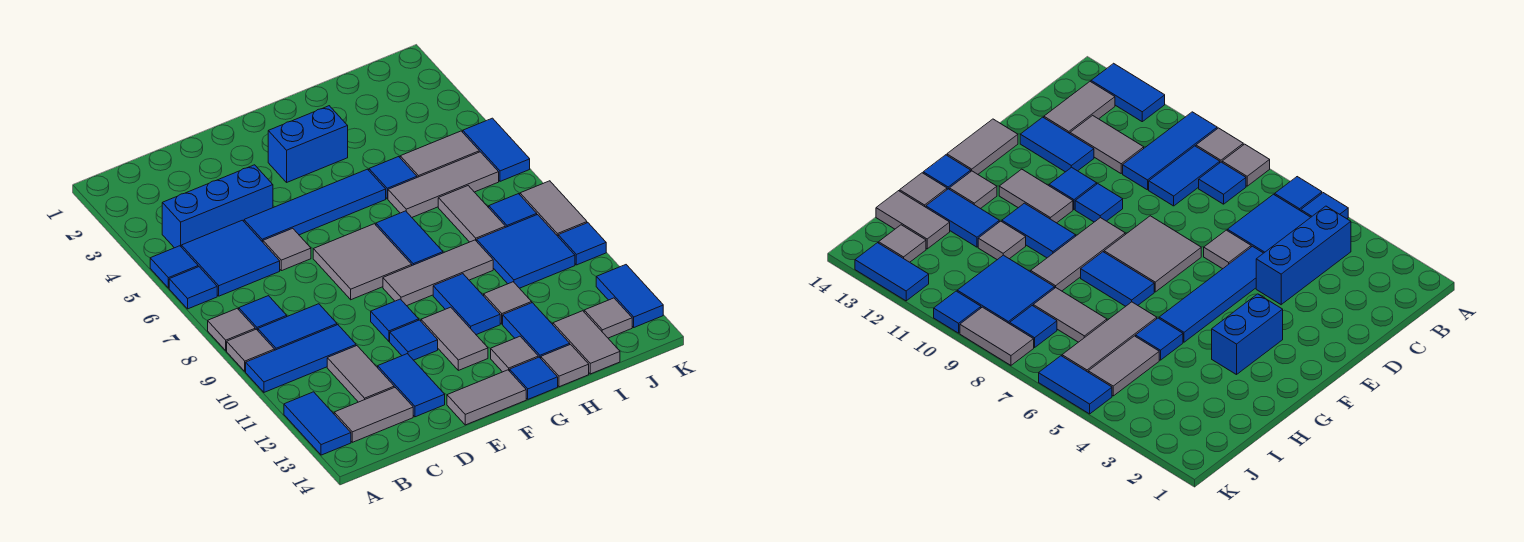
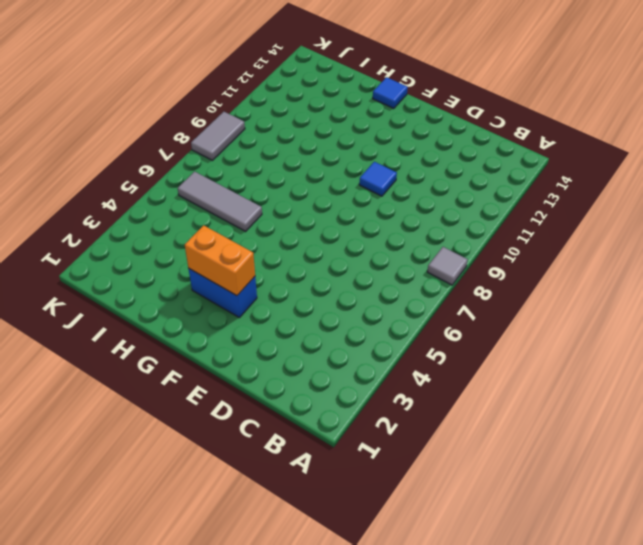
orange brick F3:G3 level 2 -> none
none -> blue tile A5 level 1
none -> blue tile A6 level 1
none -> grey tile A9 level 1
none -> blue tile A10:C10 level 1

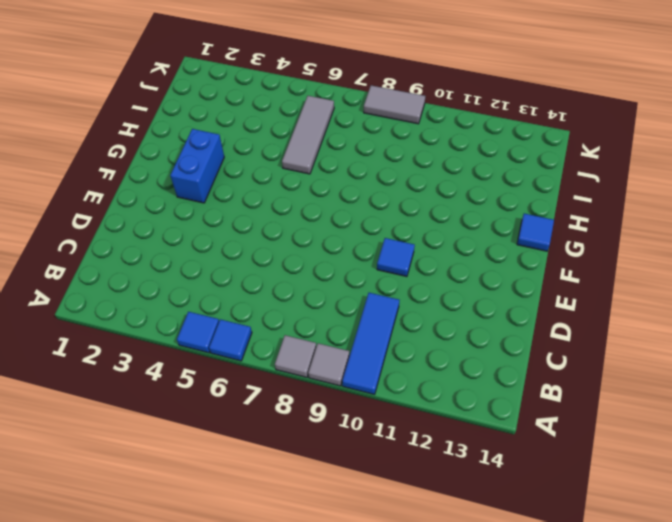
none -> blue tile A12:A13 level 1
none -> blue brick B4:D4 level 1
none -> blue tile B5:C6 level 1
none -> blue tile B8 level 1

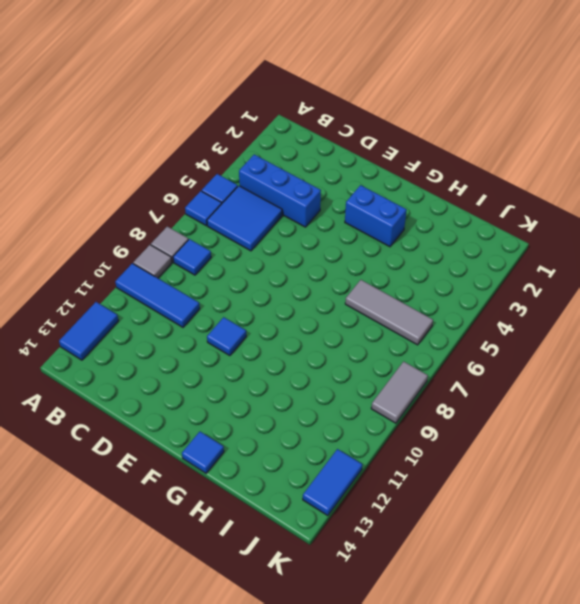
none -> blue tile B9:C9 level 1
none -> grey tile B13:C13 level 1
none -> grey tile C11:C12 level 1
none -> blue tile D5:G5 level 1

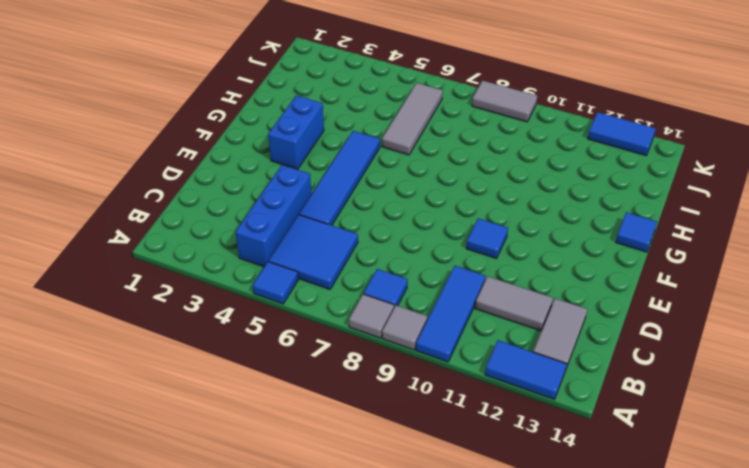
none -> blue tile A6 level 1
none -> blue tile B9:C9 level 1
none -> grey tile D6 level 1
none -> blue tile D12:D13 level 1

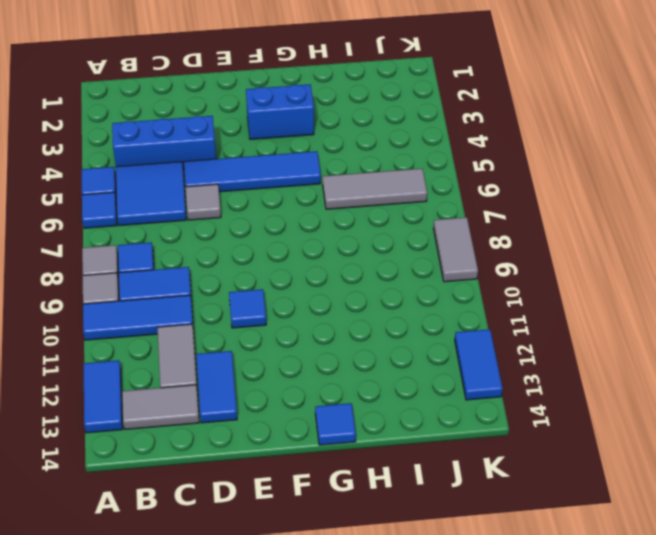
none -> grey tile E7:F8 level 1
none -> blue tile E11 level 1
none -> grey tile E14:F14 level 1
none -> grey tile F9:H9 level 1

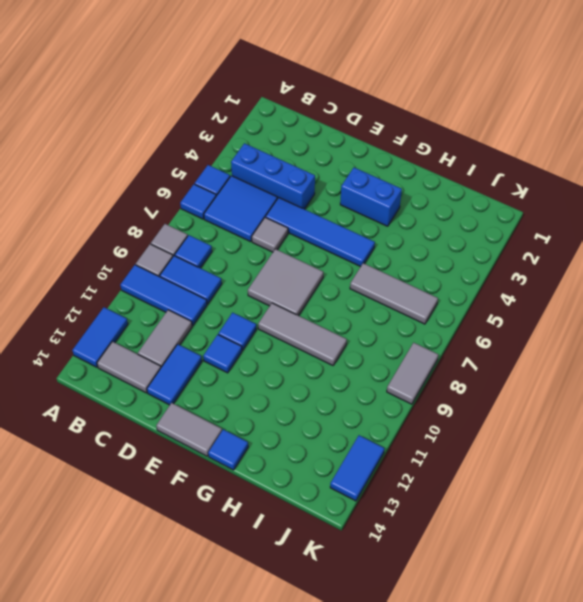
none -> grey tile F11:F12 level 1
none -> blue tile G7:G8 level 1
none -> blue tile G10:G11 level 1
none -> grey tile G13 level 1

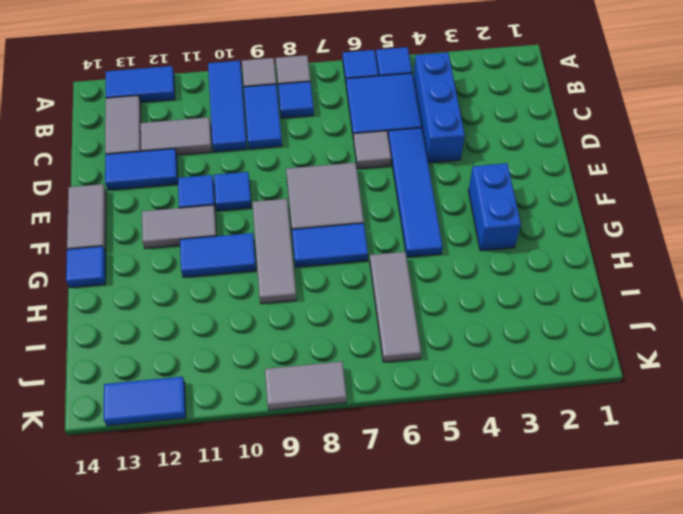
none -> grey tile G13 level 1
none -> blue tile H5 level 1
none -> grey tile H11 level 1
none -> blue tile H12:H13 level 1

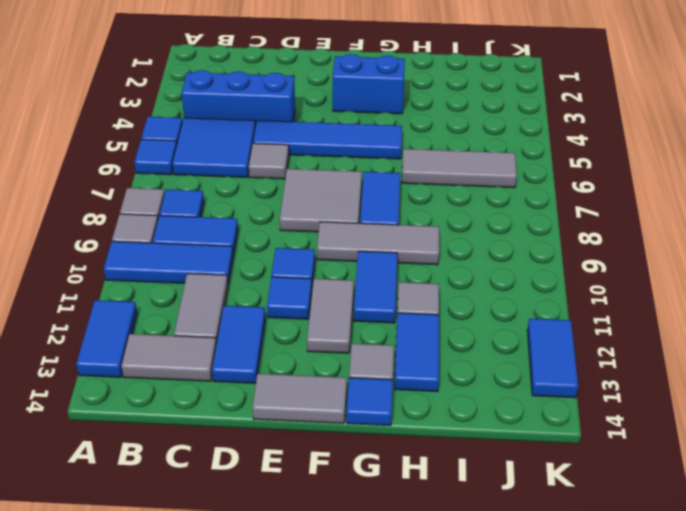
none -> blue tile H5 level 1
none -> grey tile H14 level 1
none -> grey tile I5:J5 level 1
none -> grey tile I7:I8 level 1

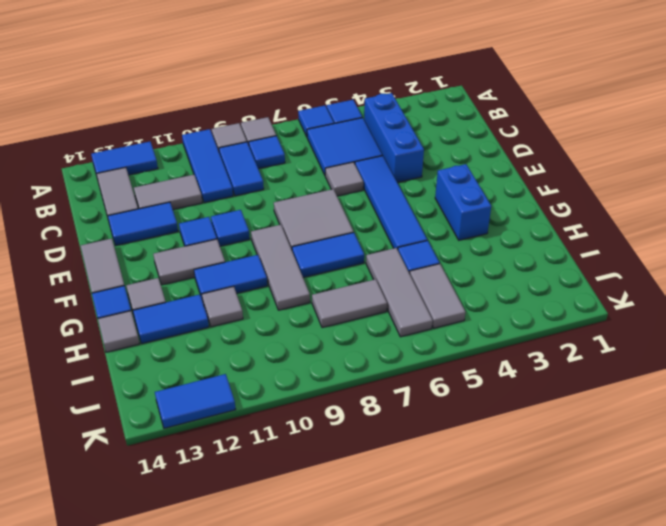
none -> blue tile I9:J10 level 1
none -> grey tile I13:I14 level 1
none -> blue tile J8 level 1
none -> grey tile J13 level 1

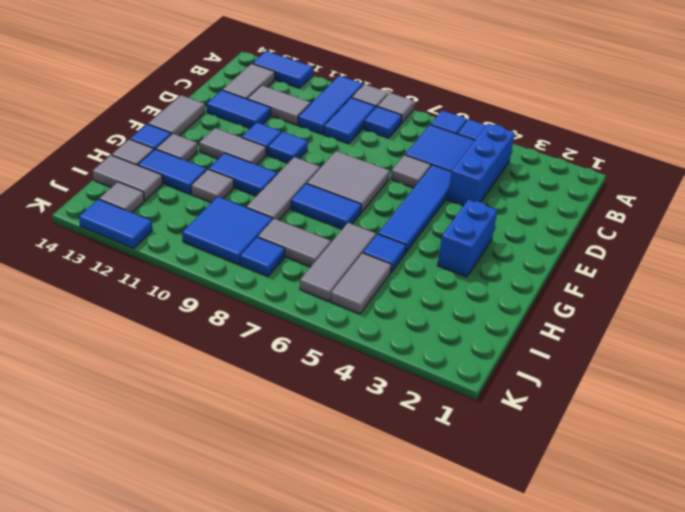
none -> blue tile K5:K6 level 1
none -> grey tile K8:K9 level 1
none -> blue tile K10 level 1

